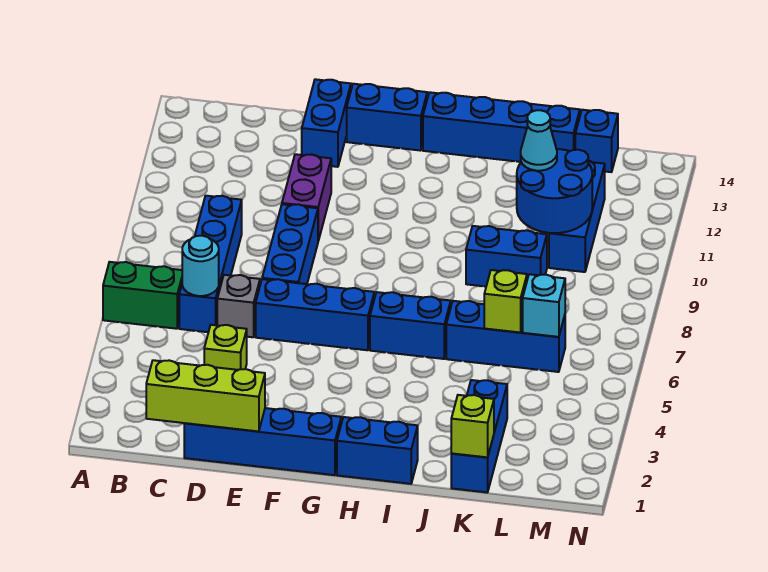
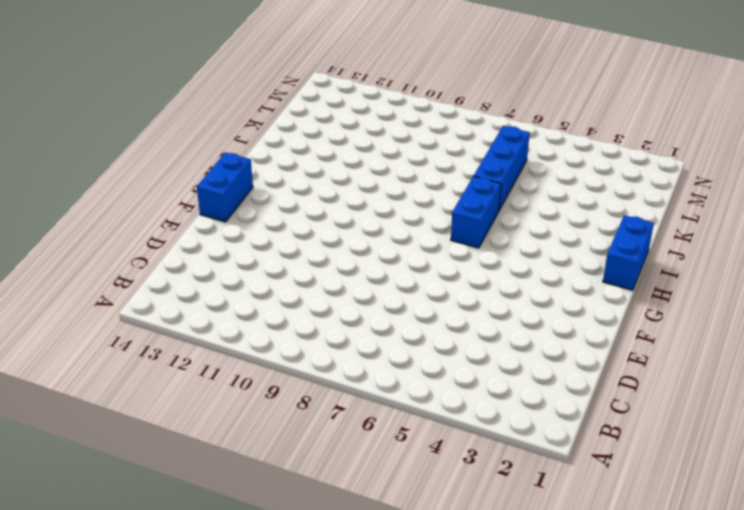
none -> green brick A6:B6 level 1
none -> blue brick C6:C9 level 1
none -> blue brick D1:G1 level 1

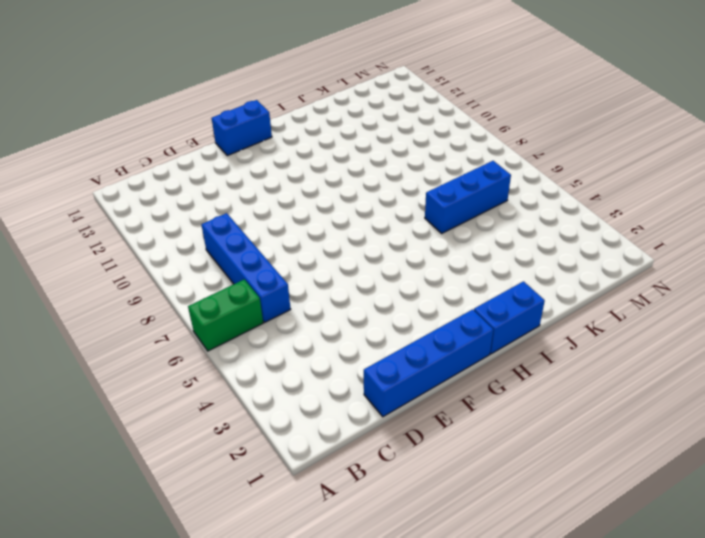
none -> lime brick D4 level 1
none -> grey brick D6 level 1
none -> blue brick E6:G6 level 1

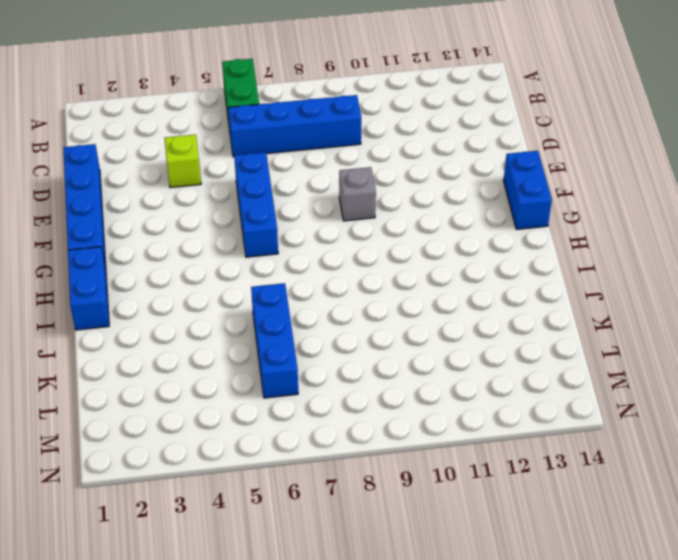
grey brick F9 level 1 -> grey brick D6 level 1
none -> blue brick E7:E9 level 1
none -> purple brick E10:E11 level 1
none -> blue brick E13:E14 level 1

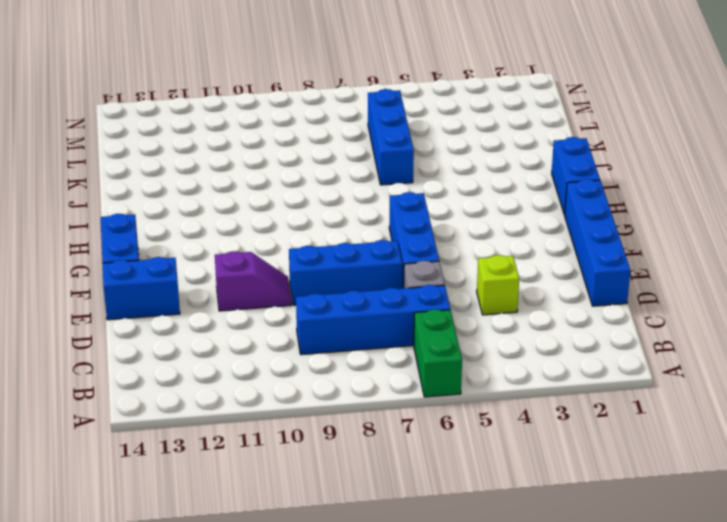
purple slope E10:E11 level 1 top 11 -> purple brick E10:E11 level 1
none -> blue brick H6:I6 level 1
none -> blue brick H14:K14 level 1
none -> blue brick J9:K9 level 1

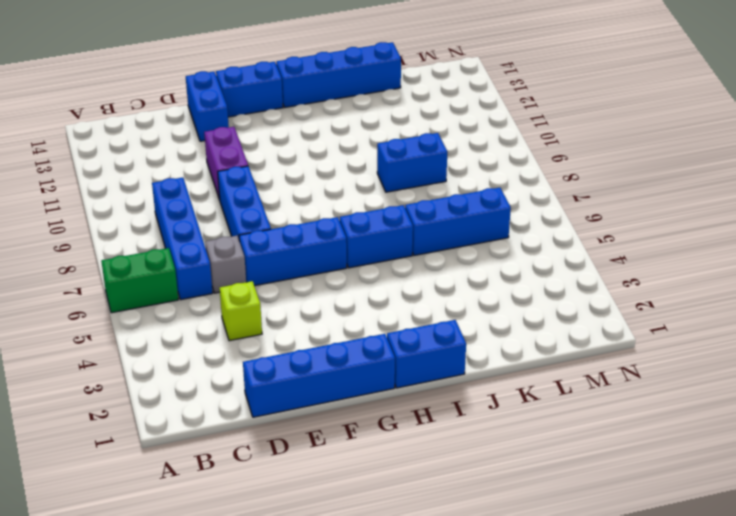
none -> blue brick K1:K3 level 1
none -> blue brick L10:L12 level 1
none -> blue brick L14 level 1

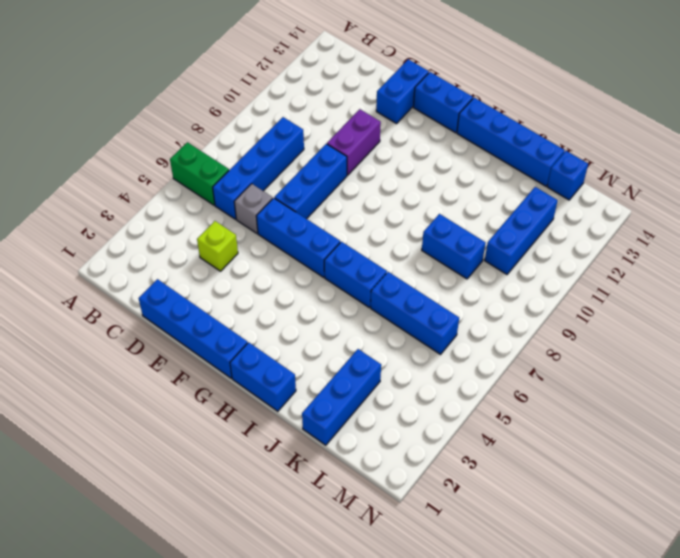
none -> lime brick C1:E1 level 2
none -> cyan round brick C6 level 2
none -> lime brick K1 level 2

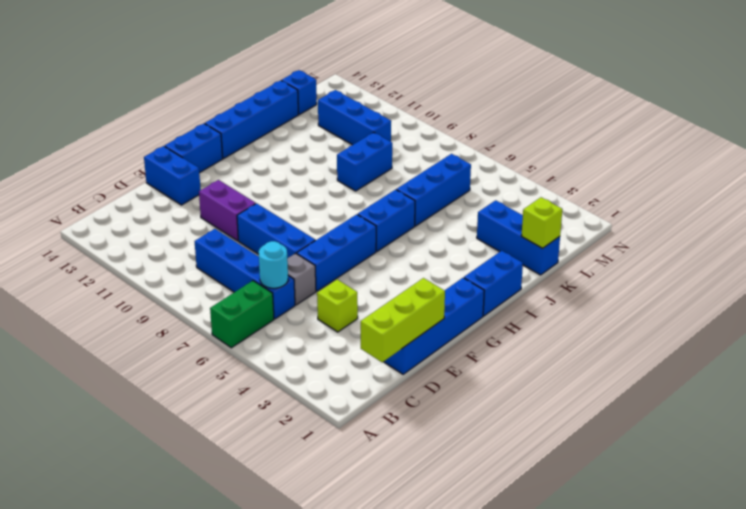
none -> lime brick K6 level 2
none -> blue round brick K10:L11 level 2
none -> cyan brick L6 level 2

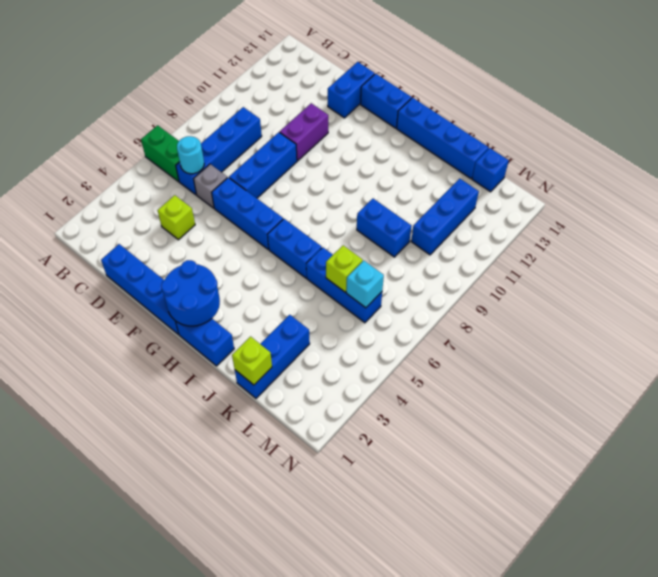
blue round brick G1:H2 level 2 -> blue round brick K10:L11 level 2
none -> lime brick C1:E1 level 2
none -> cyan cone K11 level 3

